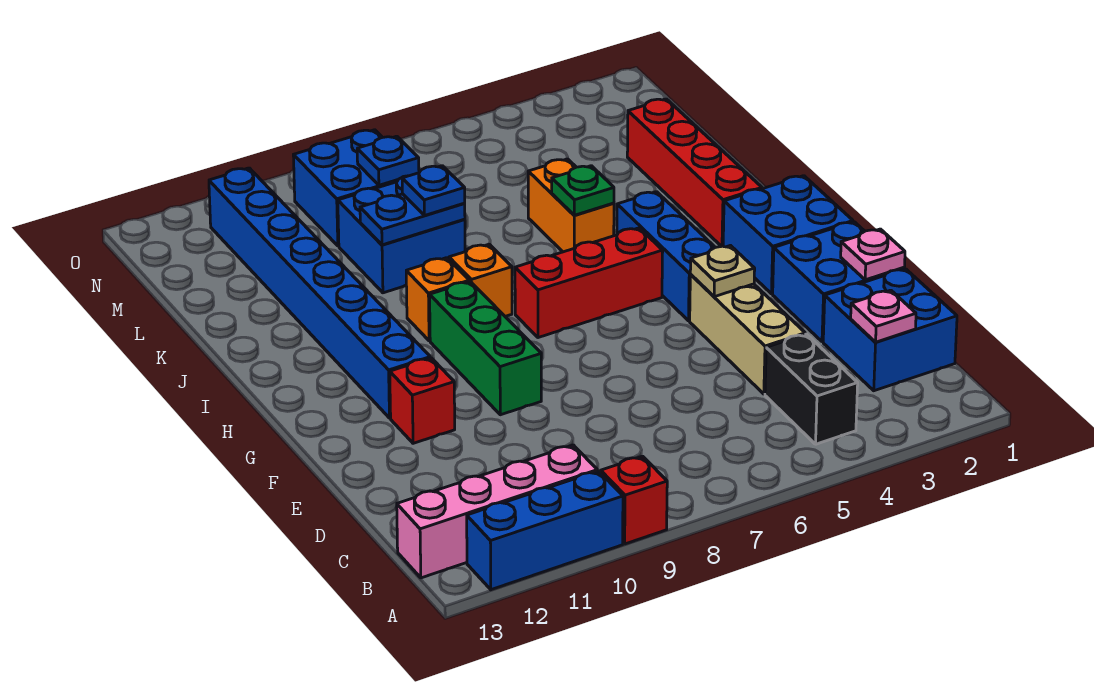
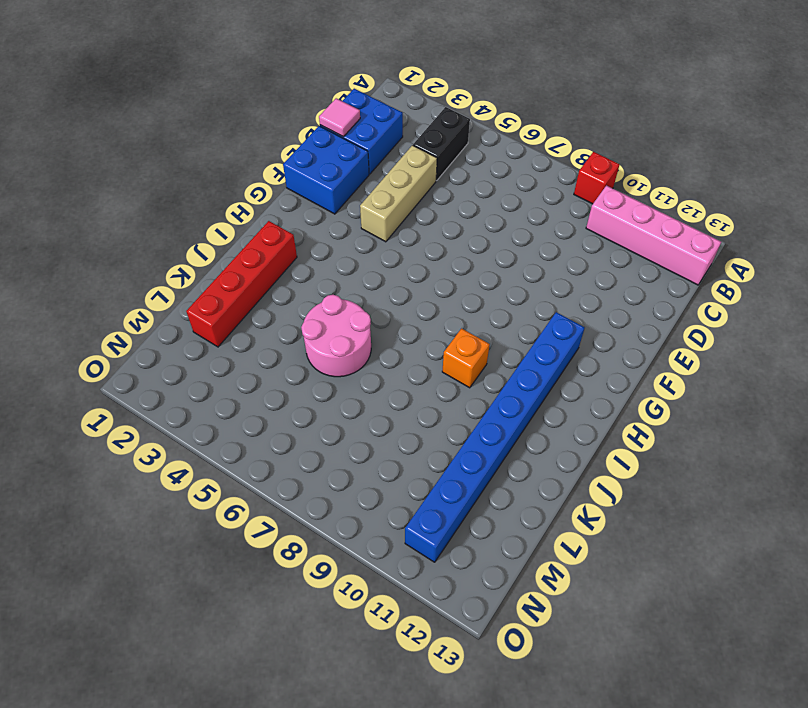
pink tile D1 level 2 -> none
pink round brick J5:K6 level 1 -> orange brick J5:K5 level 1
none -> blue brick A10:A12 level 1
none -> green brick F9:H9 level 1
none -> red brick F11 level 1

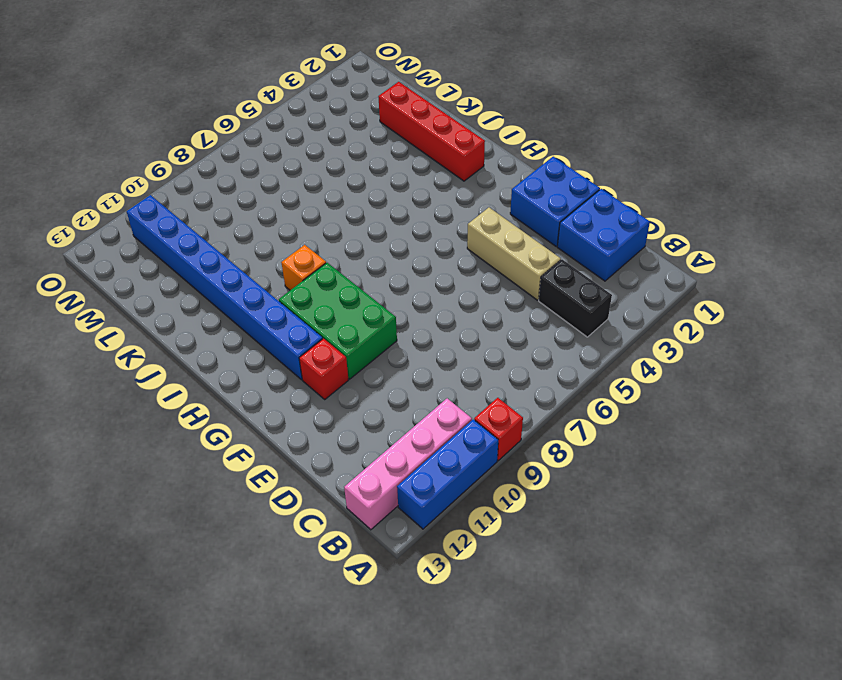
green brick F9:H10 level 1 -> green brick F9:H9 level 1
none -> blue brick G1:H2 level 1
none -> blue brick G4:I4 level 1
none -> red brick H5:H7 level 1

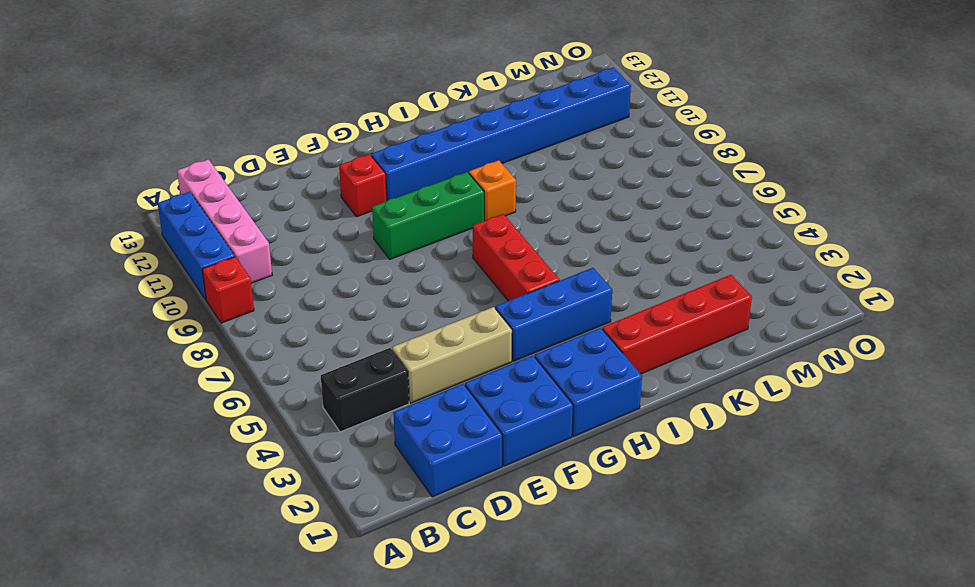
none -> orange brick I8 level 1
none -> orange brick J5:K5 level 1
none -> blue brick K8:L9 level 1

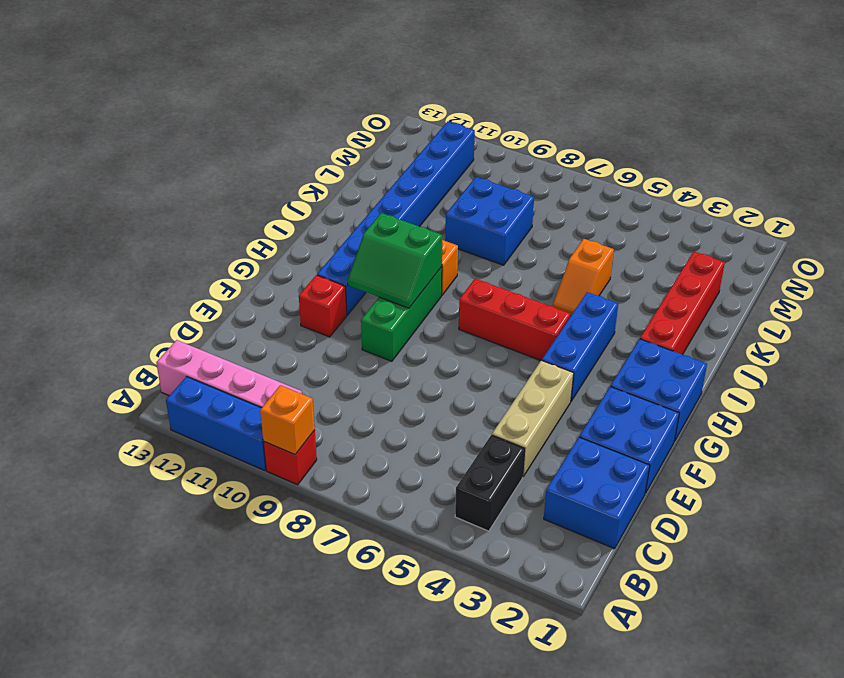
orange brick A9 level 2 -> orange brick I8 level 1
green slope G9:H10 level 2 top H -> none
orange slope J5:K5 level 1 top K -> orange brick J5:K5 level 1
none -> blue brick M8:N9 level 1
none -> pink plate C2 level 2
none -> pink plate E1 level 2

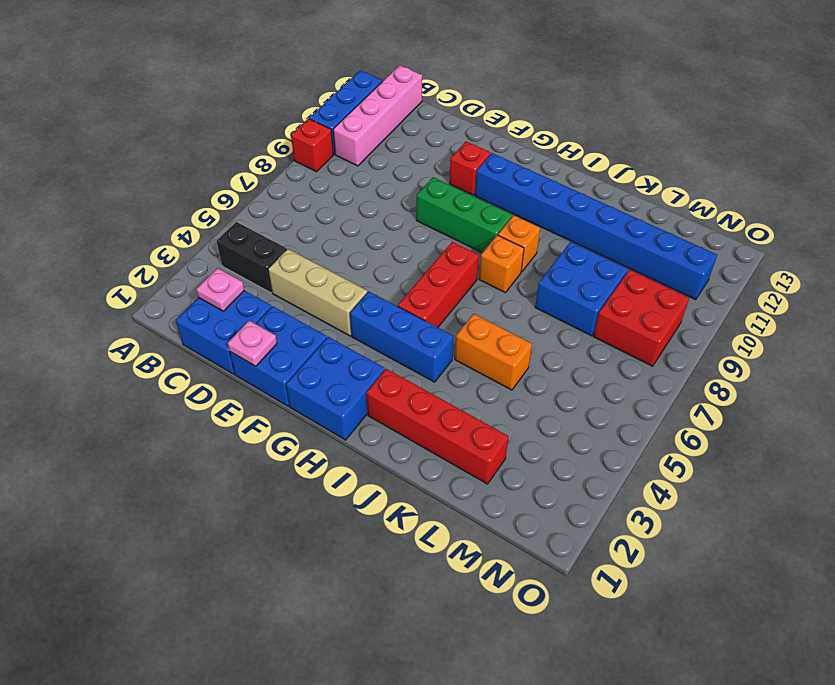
red brick M8:N9 level 1 -> blue brick M8:N9 level 1
none -> tan plate F4 level 2
none -> green plate J5 level 2
none -> blue plate K8:K9 level 2

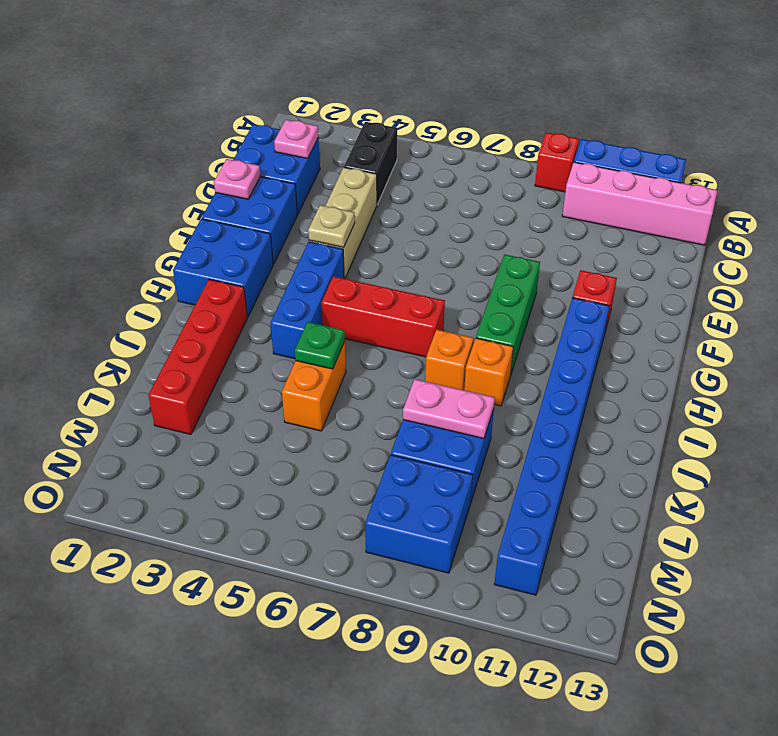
pink plate K8:K9 level 2 -> blue plate K8:K9 level 2
none -> blue plate M8 level 2
none -> blue plate K8 level 3

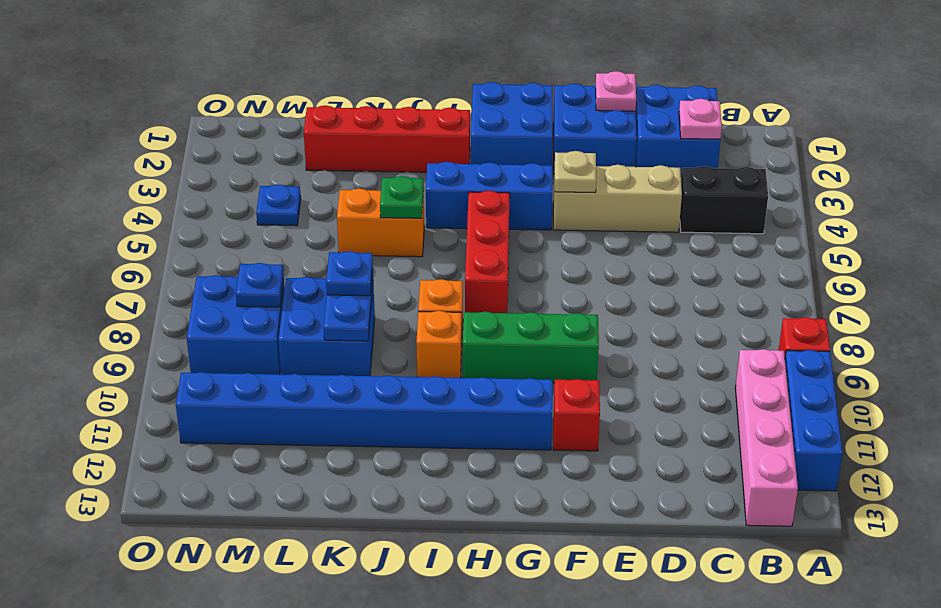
blue plate M4 level 1 -> none

